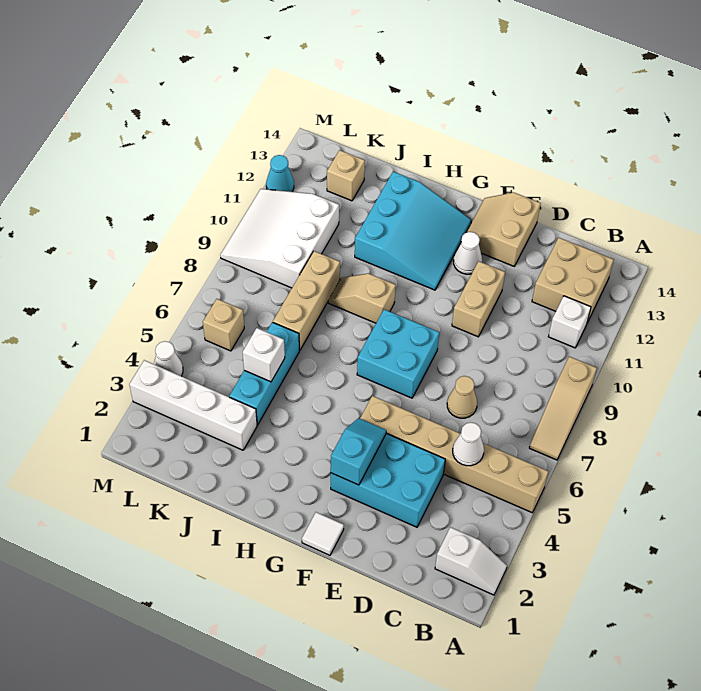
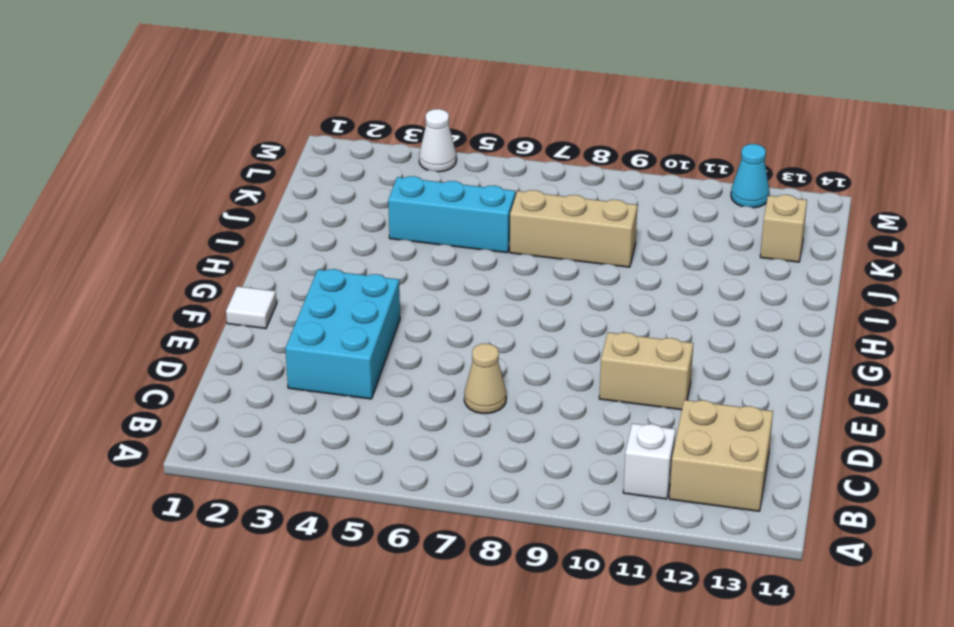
none -> white slope A2:B2 level 1 top B
none -> tan brick A5:F5 level 1
none -> tan slope A7:A9 level 1 top 9

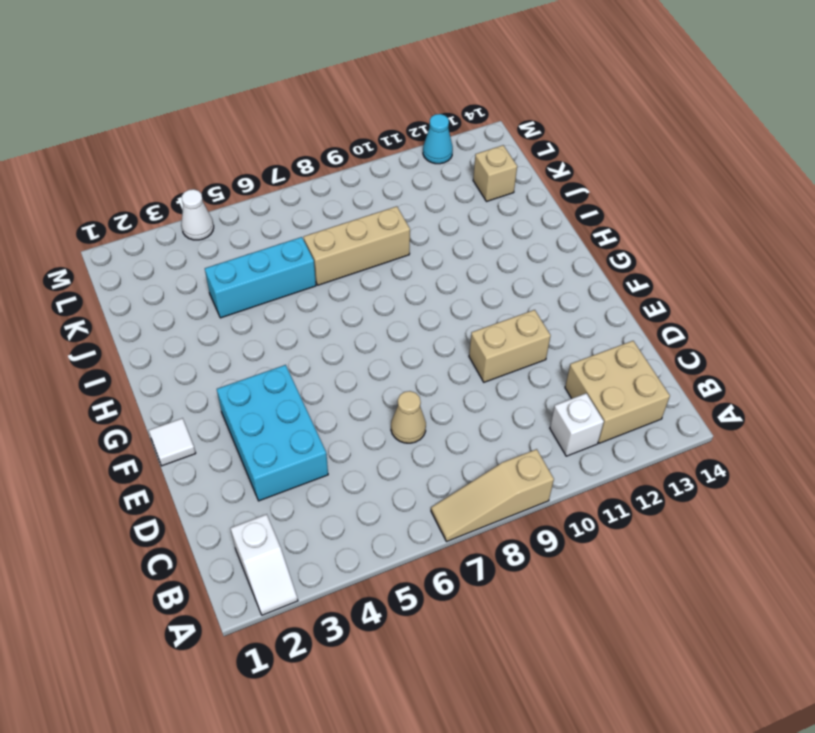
none -> tan brick A5:F5 level 1
none -> tan slope E13:F14 level 1 top E
none -> cyan brick F7:G8 level 1

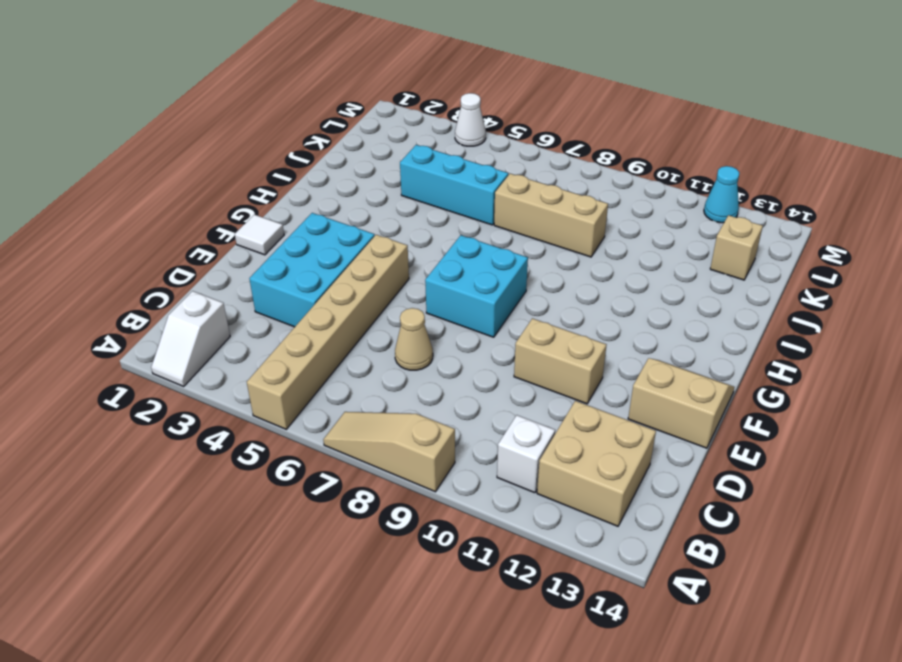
none -> white cone F12 level 1
none -> cyan slope G11:I13 level 1 top I
none -> tan slope H9:I9 level 1 top H

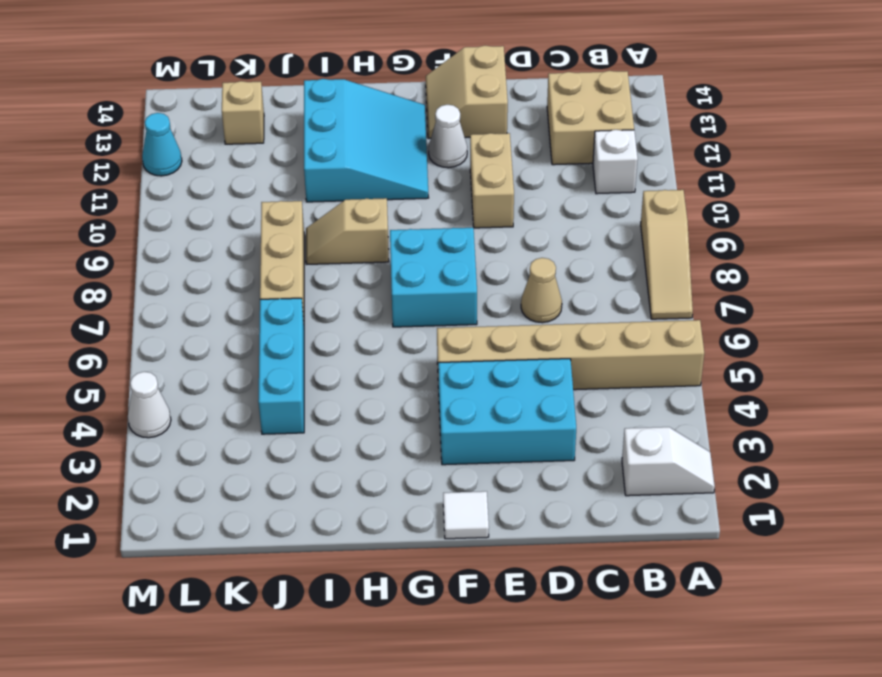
none -> white brick J3:M3 level 1
none -> white slope K9:M11 level 1 top K
none -> tan brick L6 level 1

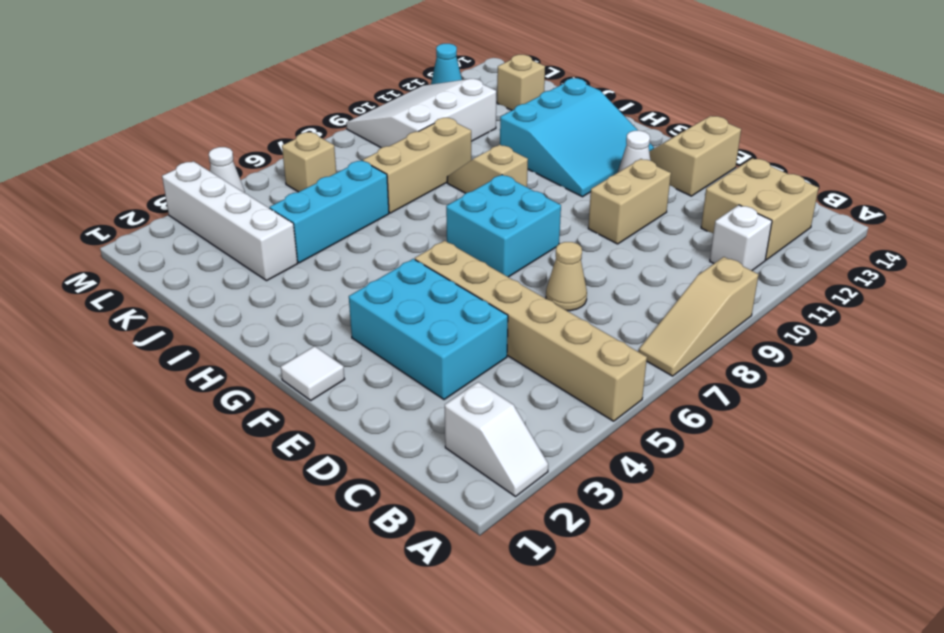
none -> white cone C5 level 2
none -> cyan slope F3:F4 level 2 top 3
none -> white brick J5 level 2

